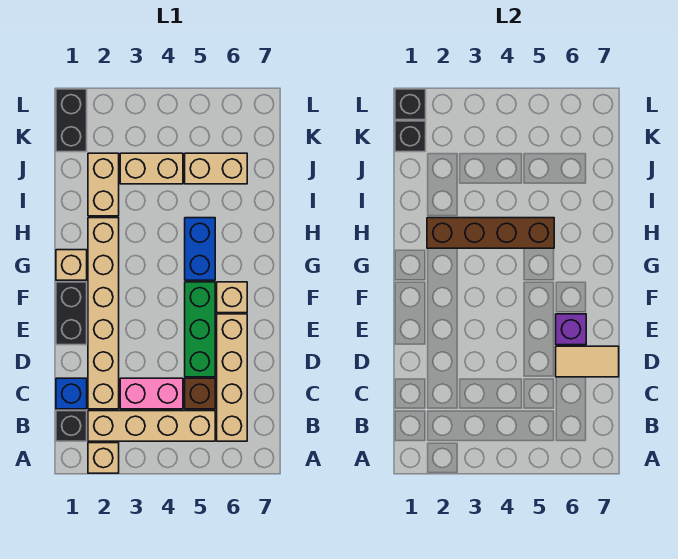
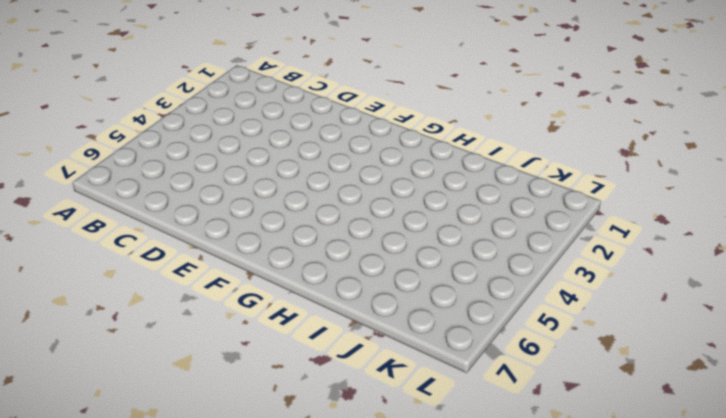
none -> tan brick A2 level 1
none -> black brick B1 level 1
none -> tan brick B2:B5 level 1

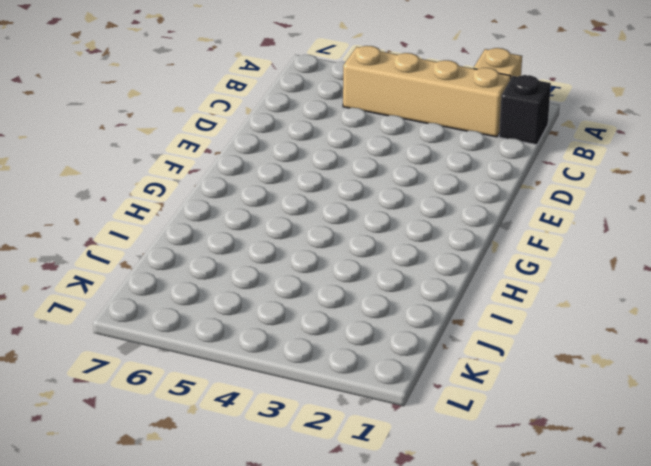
none -> tan brick B6:E6 level 1
none -> blue brick C1 level 1
none -> tan brick C2:H2 level 1

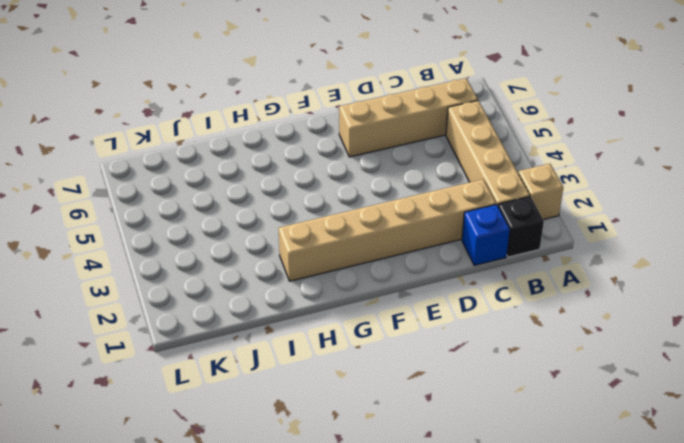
none -> pink brick C3:C4 level 1
none -> brown brick C5 level 1
none -> green brick D5:F5 level 1

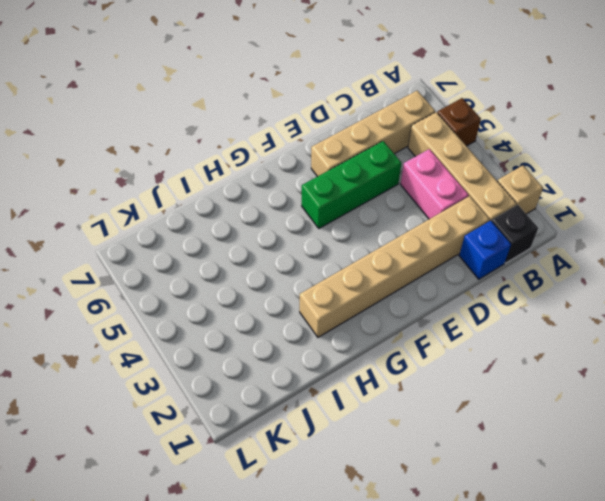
brown brick A5 level 1 -> brown brick C5 level 1
none -> black brick E1:F1 level 1
none -> tan brick F6 level 1
none -> tan brick G1 level 1

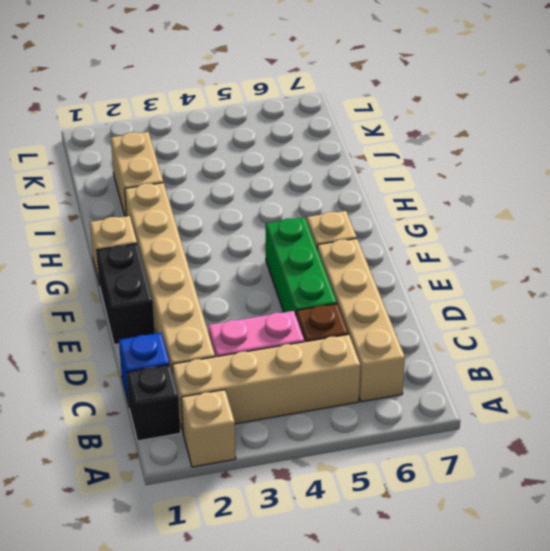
none -> blue brick G5:H5 level 1
none -> tan brick J3:J4 level 1
none -> tan brick J5:J6 level 1

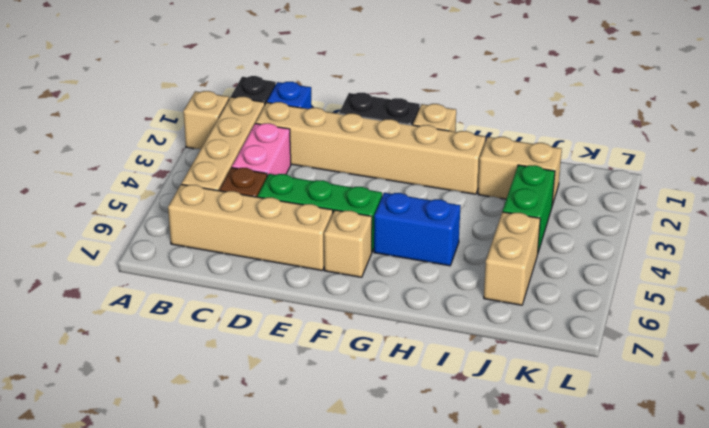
green brick J3:J4 level 1 -> tan brick J3:J4 level 1
none -> black brick K1:L1 level 1
none -> tan tile D6:D7 level 2
none -> purple brick E6 level 2

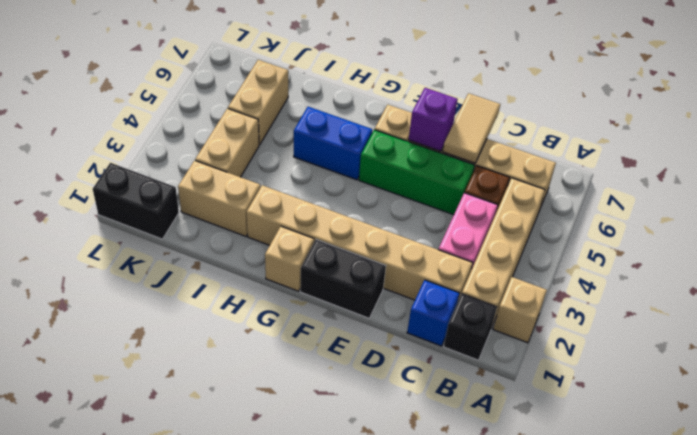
none -> brown brick H2:H5 level 2
none -> black brick K1 level 2
none -> black brick L1 level 2

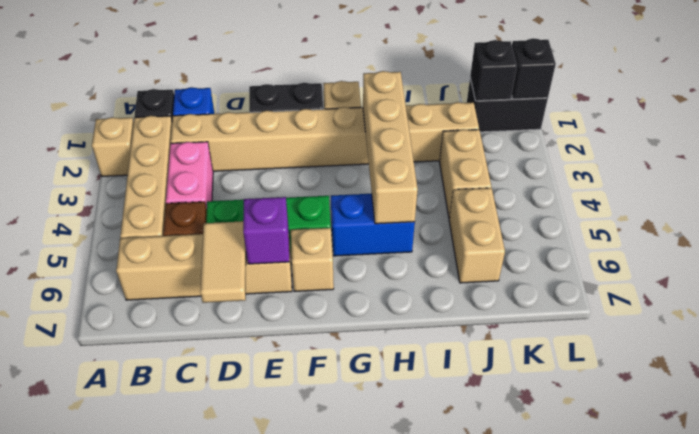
tan brick H2:H5 level 2 -> brown brick H2:H5 level 2

